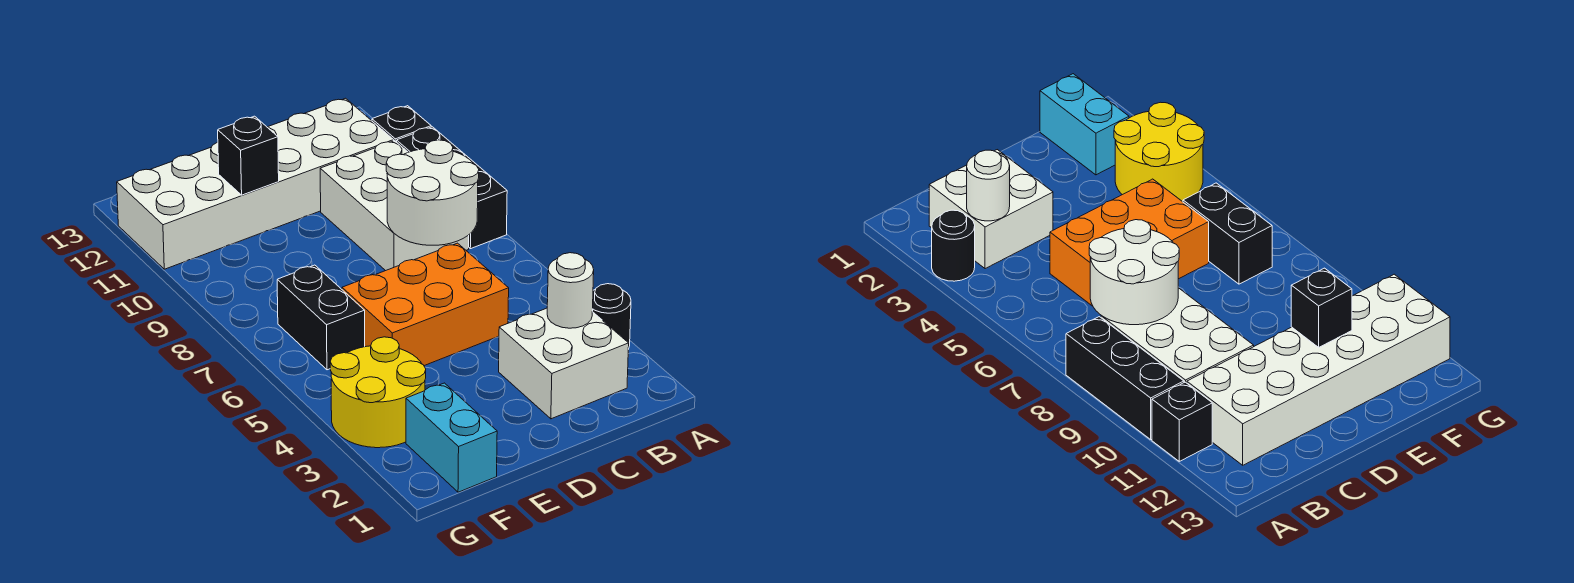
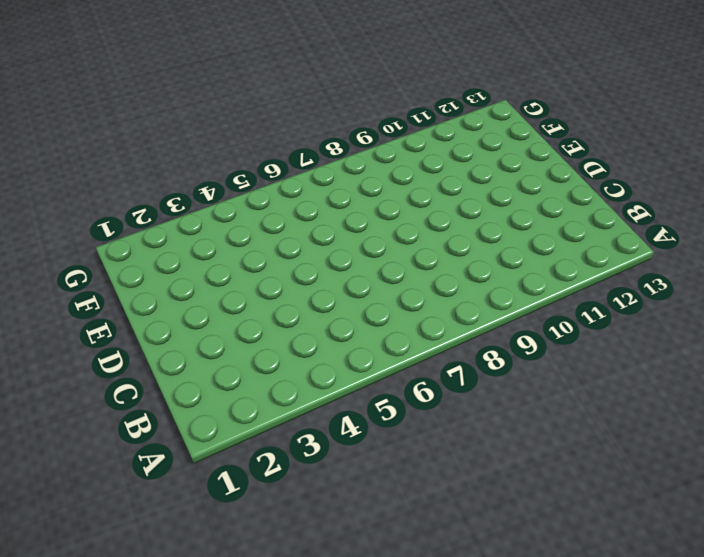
none -> black round brick A3 level 1
none -> black brick A8:A10 level 1
none -> black brick A11 level 1

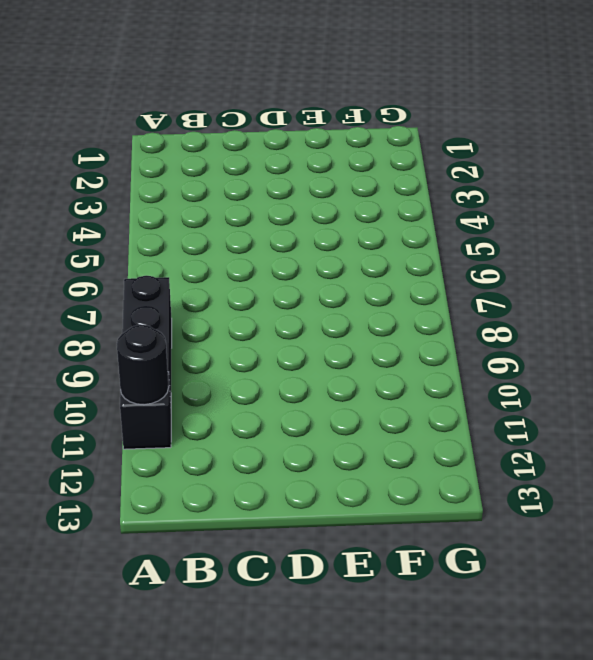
black round brick A11 level 2 -> black round brick A3 level 1
none -> white brick B2:C3 level 1
none -> white brick B8:C10 level 1
none -> white brick B11:G12 level 1

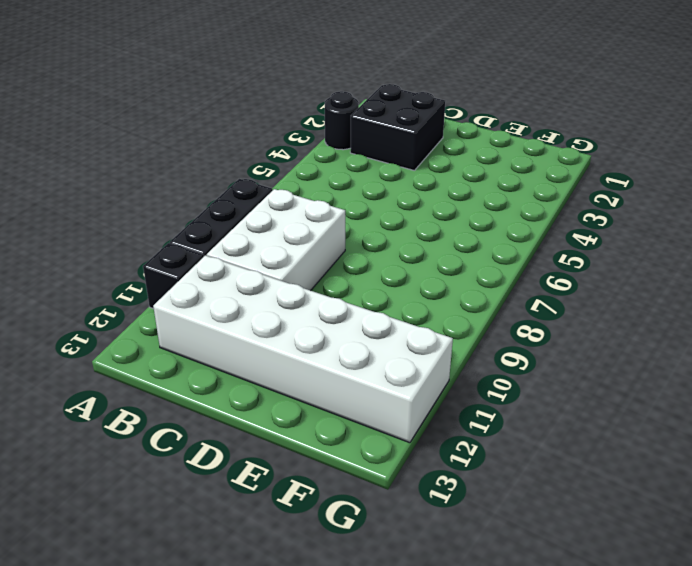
black brick B2:C3 level 1 -> white brick B2:C3 level 1
none -> orange brick C5:E6 level 1
none -> cyan brick F1:F2 level 1
none -> yellow round brick F3:G4 level 1

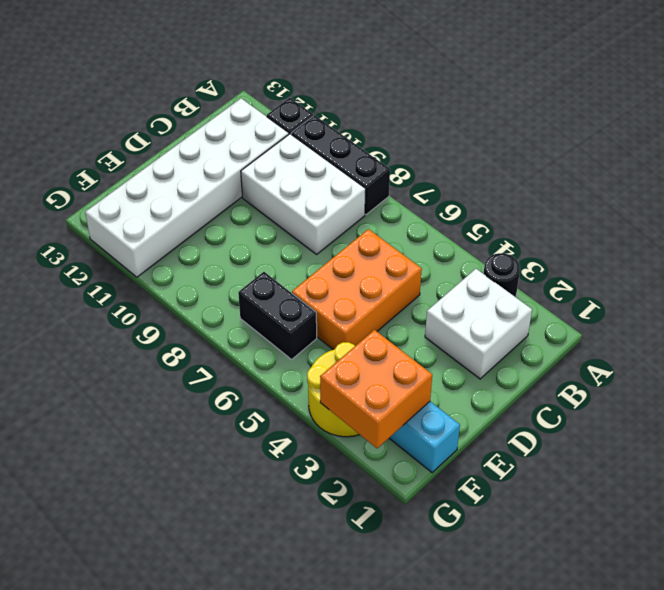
orange brick F2:G3 level 2 -> none
none -> white round brick B3 level 2
none -> white round brick B7:C8 level 2
none -> black brick E11 level 2

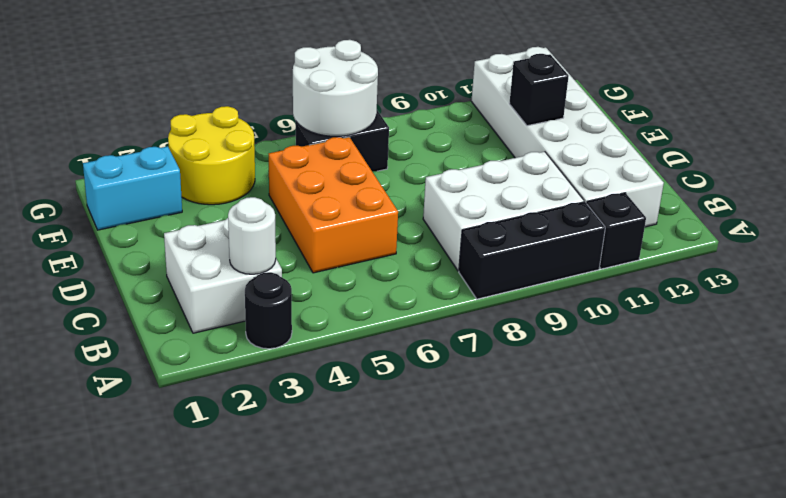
white round brick F6:G7 level 2 -> white round brick B7:C8 level 2

